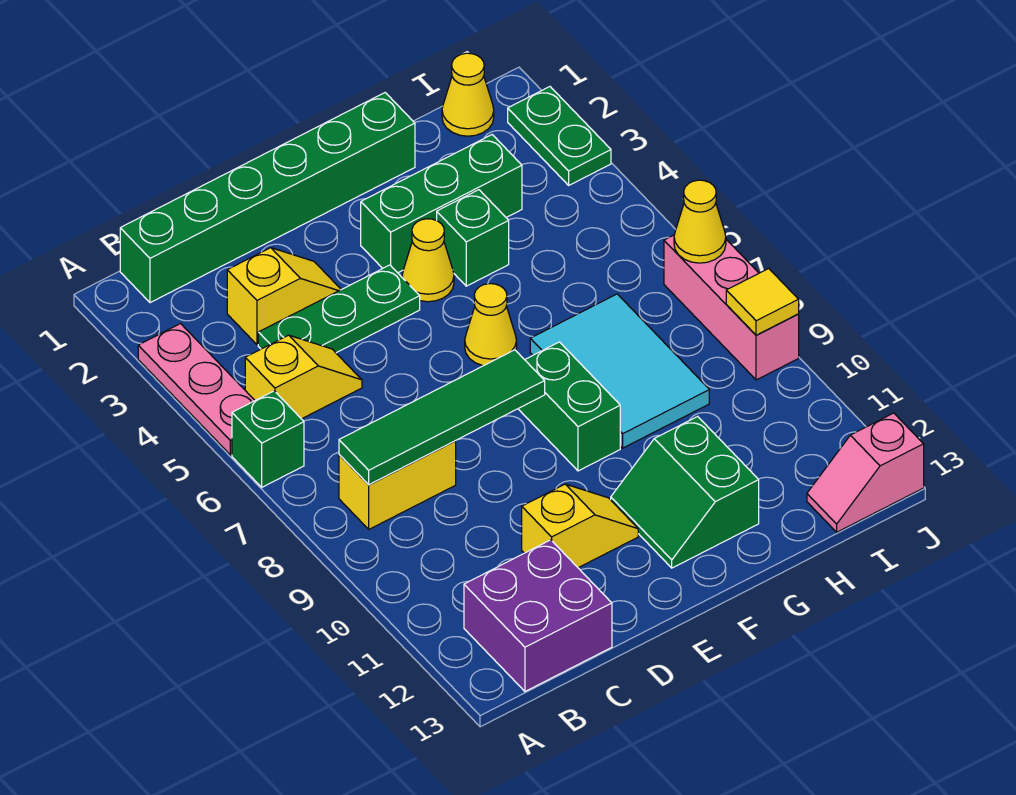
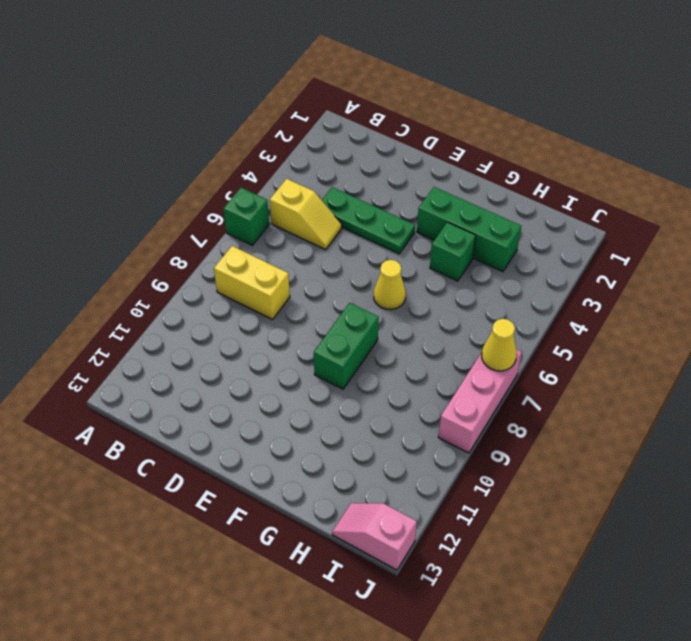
none -> pink plate A3:A5 level 1
none -> green brick B1:G1 level 1
none -> purple brick B12:C13 level 1

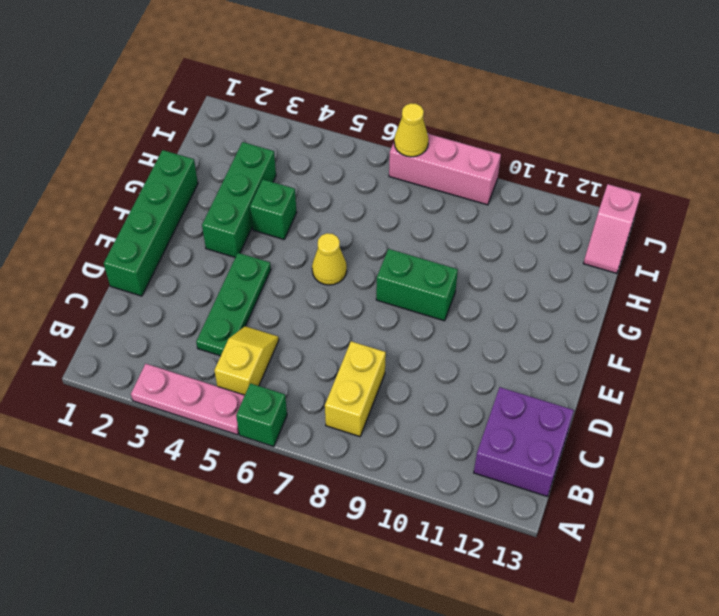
green brick D1:G1 level 1 -> green brick B1:G1 level 1
none -> yellow slope C3:D3 level 1 top C
none -> yellow slope D11:E11 level 1 top D
none -> yellow cone F4 level 1

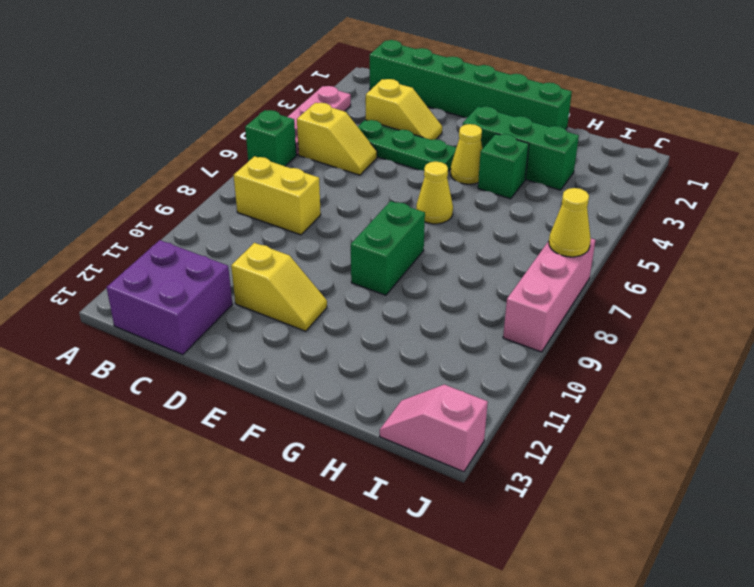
none -> green slope F11:G12 level 1 top G
none -> cyan tile G7:H9 level 1
none -> yellow cone I1 level 1

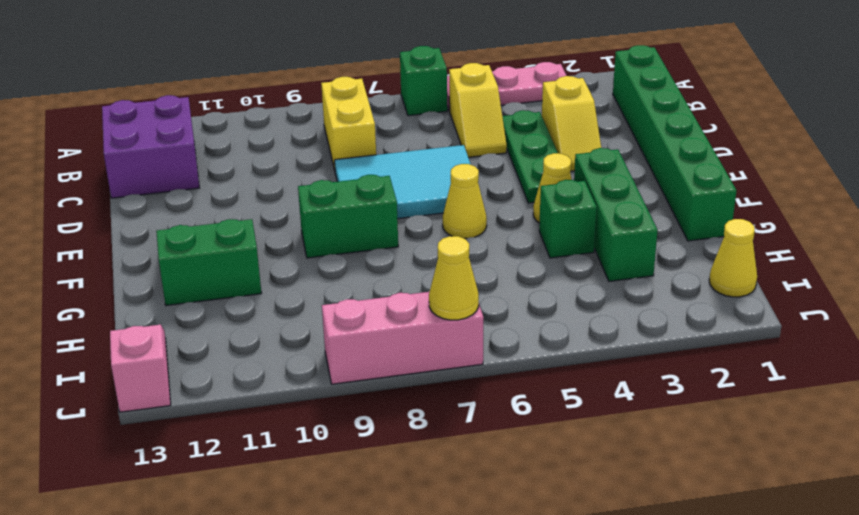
cyan tile D6:E8 level 1 -> cyan tile G7:H9 level 1
none -> yellow slope D11:E11 level 1 top D
none -> green plate J2:J3 level 1
none -> green tile B8:E8 level 2

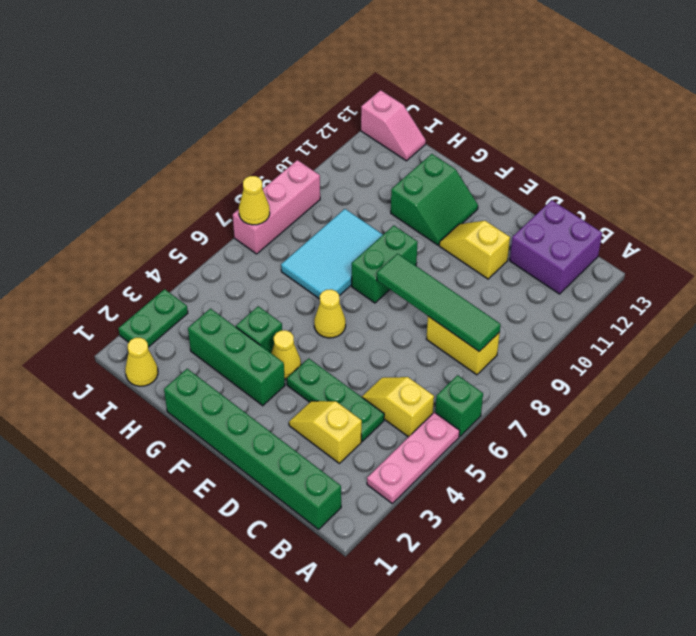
none -> yellow tile J9 level 2

